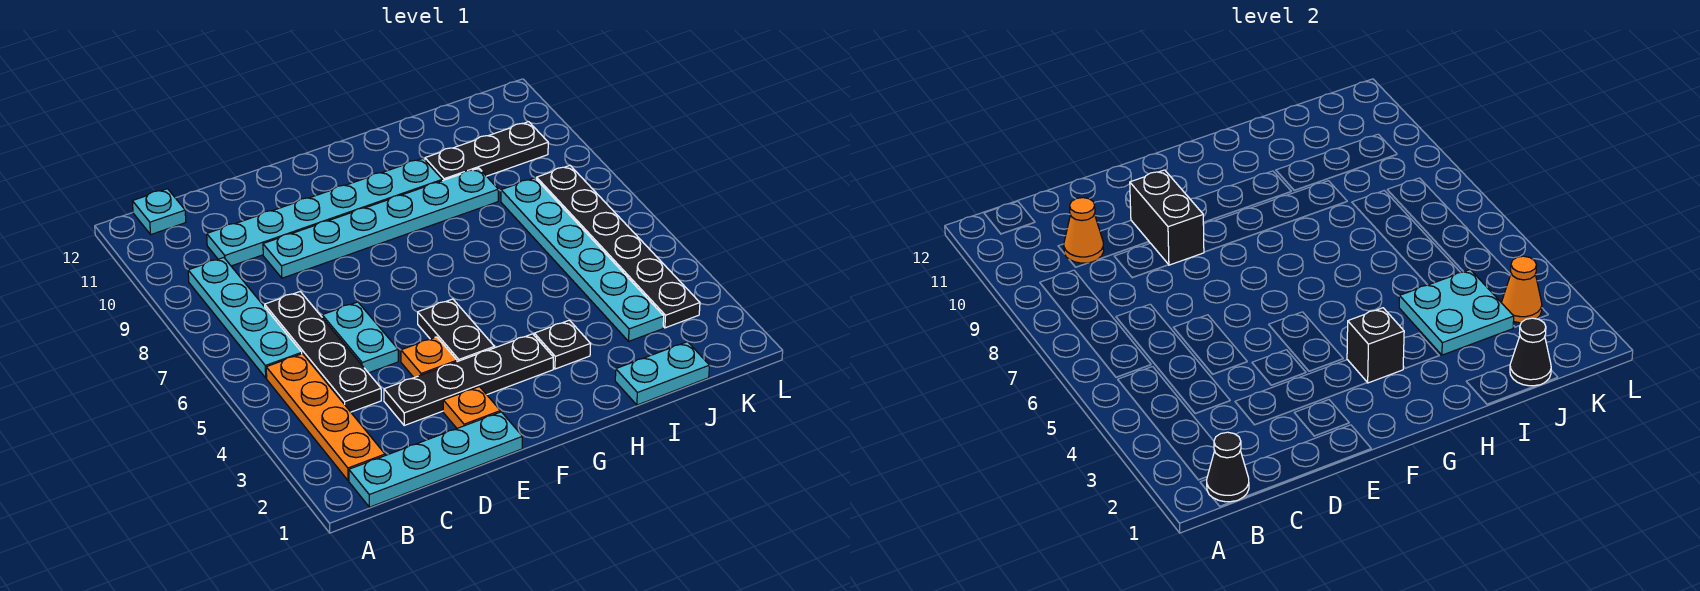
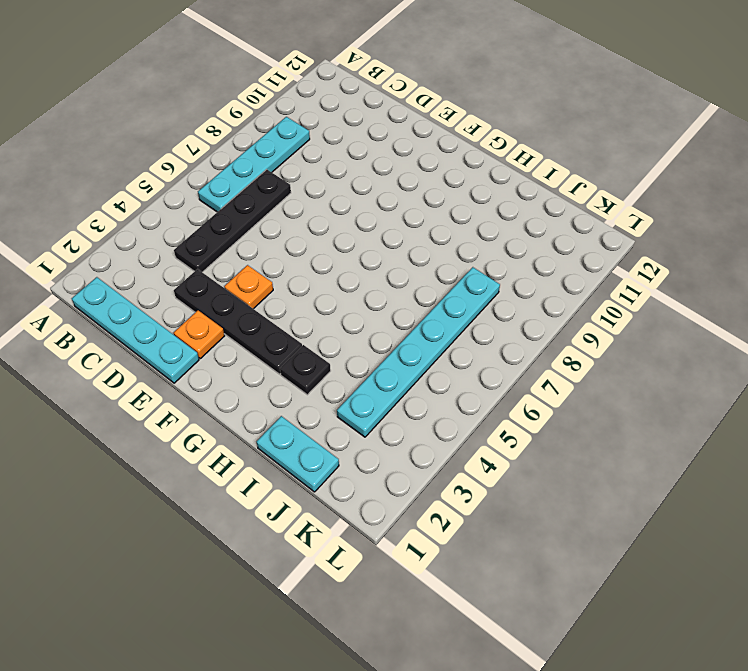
none -> orange plate B2:B5 level 1
none -> cyan plate B12 level 1
none -> cyan plate C10:H10 level 1

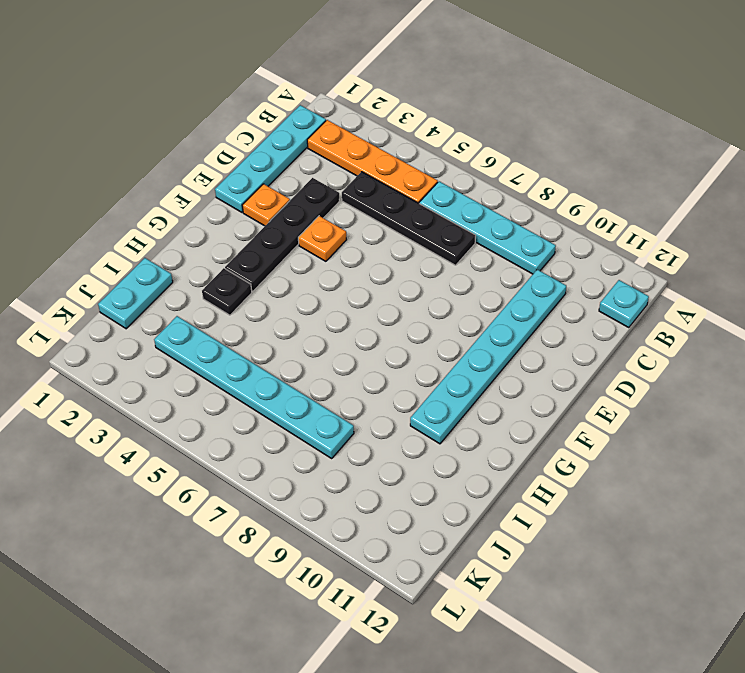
none -> cyan plate D5:D6 level 1
none -> cyan plate D9:I9 level 1
none -> black plate F4:F5 level 1

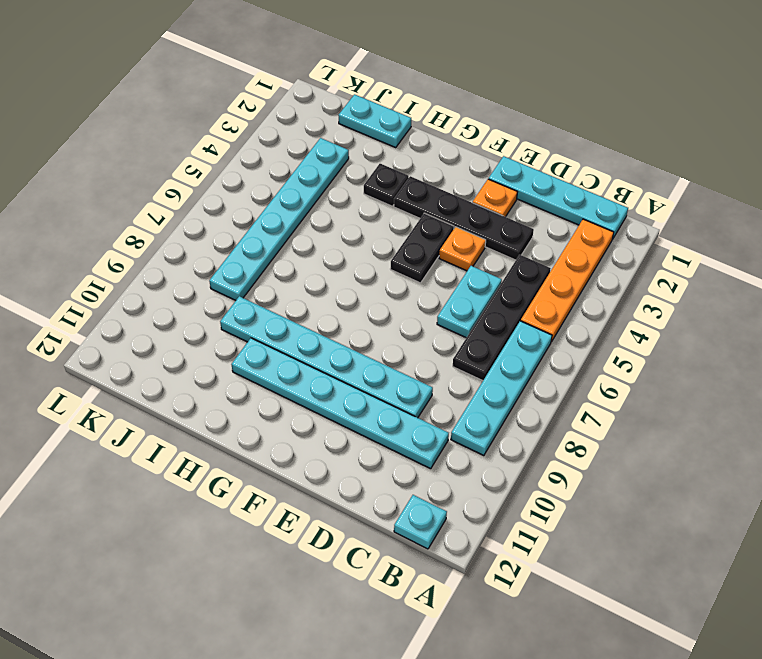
none -> black plate I10:K10 level 1
none -> black plate K3:K8 level 1
none -> black cone B1 level 2

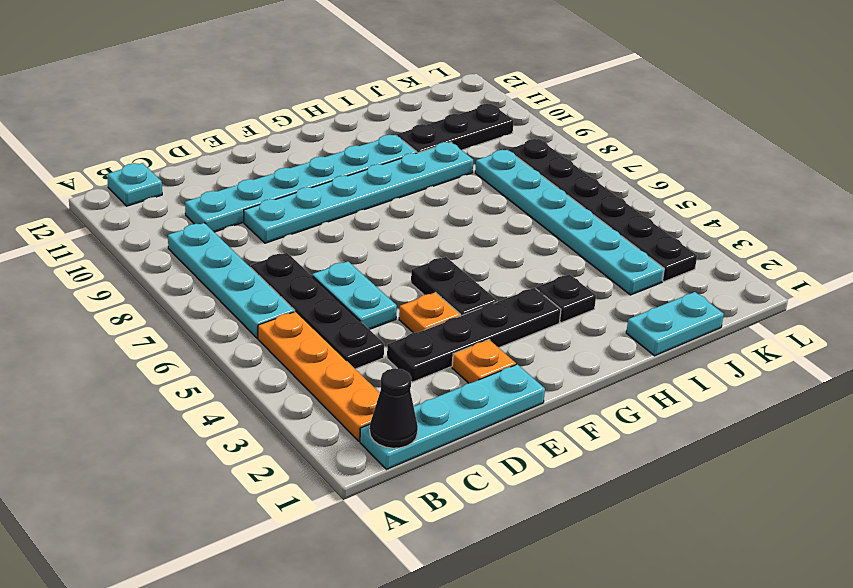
none -> orange cone C10 level 2
none -> black brick E9:E10 level 2
none -> black brick G3 level 2

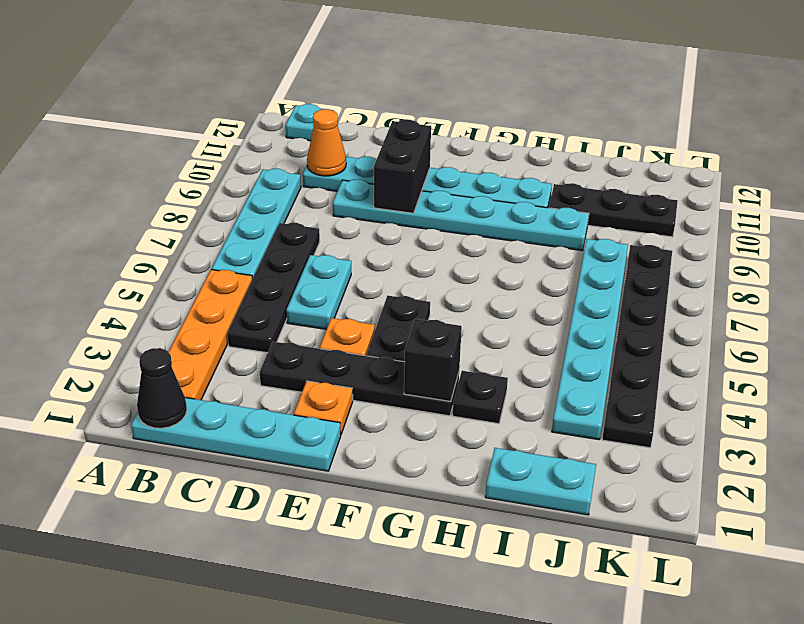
none -> cyan plate I3:J4 level 2
none -> black cone J1 level 2
none -> orange cone K3 level 2

